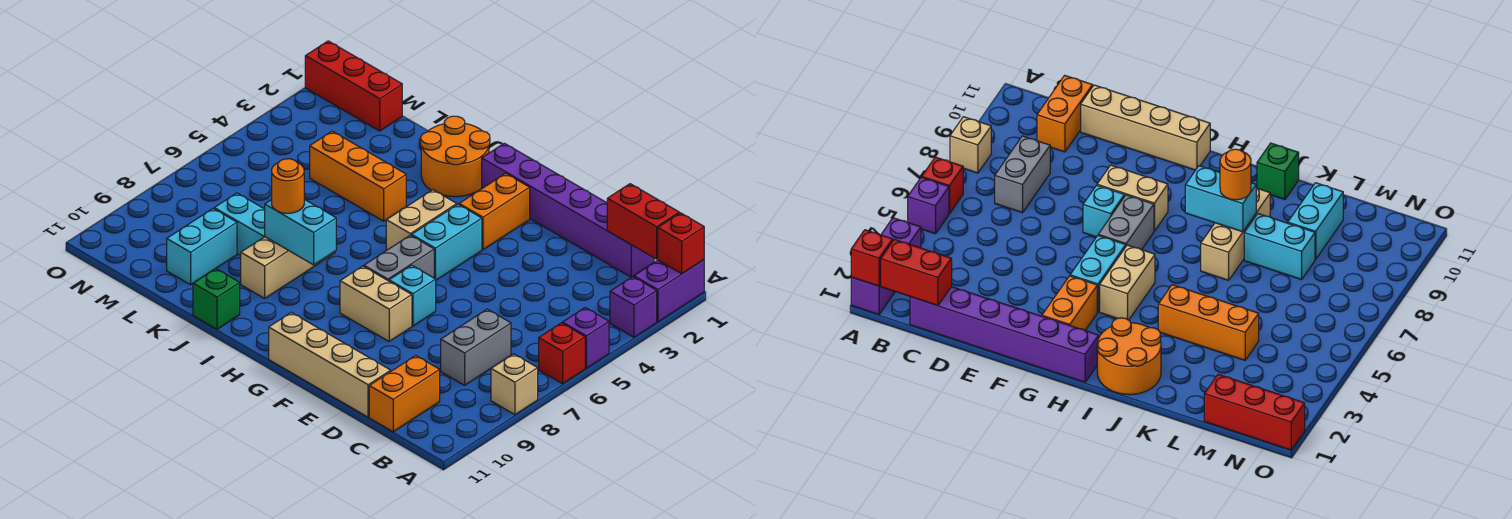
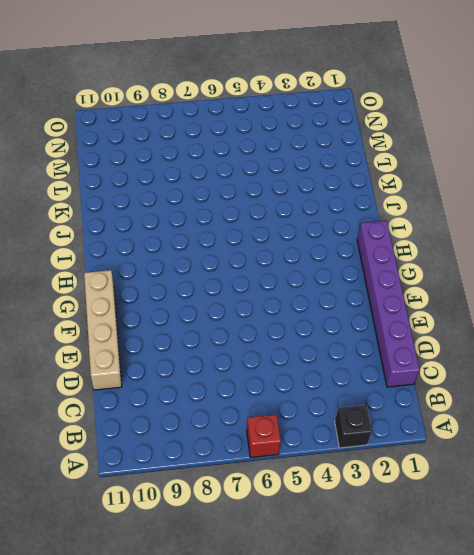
black brick A3 level 1 -> purple brick A3 level 1
none -> purple brick A1:A2 level 1
none -> purple brick A5 level 1
none -> tan brick A8 level 1

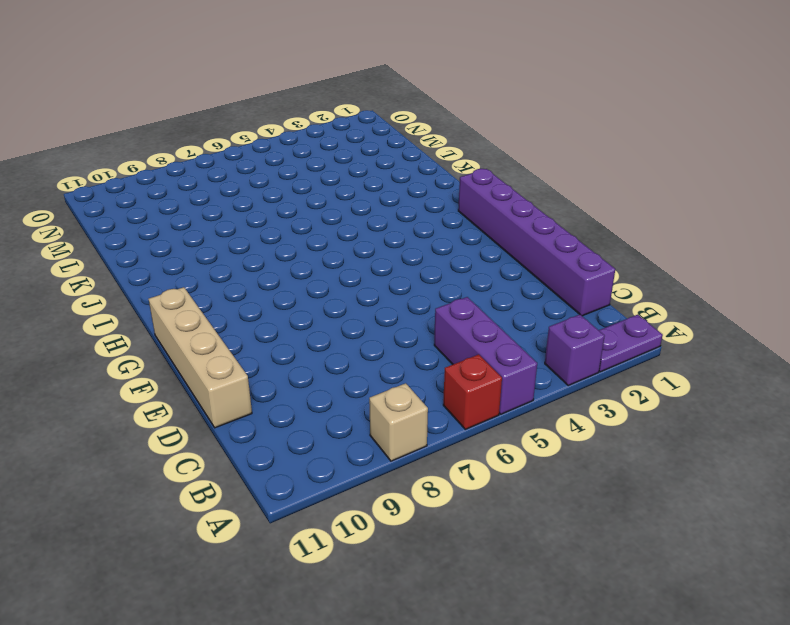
purple plate A1:A2 level 1 -> purple brick A1:A2 level 1
purple brick A5:C5 level 1 -> purple brick A5 level 1
none -> grey brick C7:C8 level 1
none -> orange brick C10:C11 level 1
none -> cyan brick F7 level 1

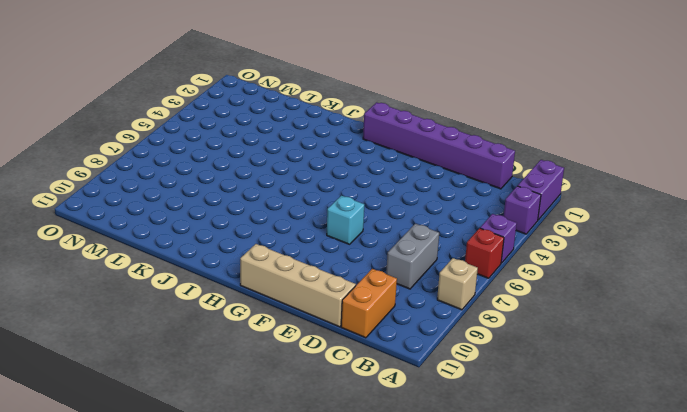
none -> tan brick F8:G8 level 1
none -> orange brick G2:G3 level 1
none -> cyan brick G4:G5 level 1

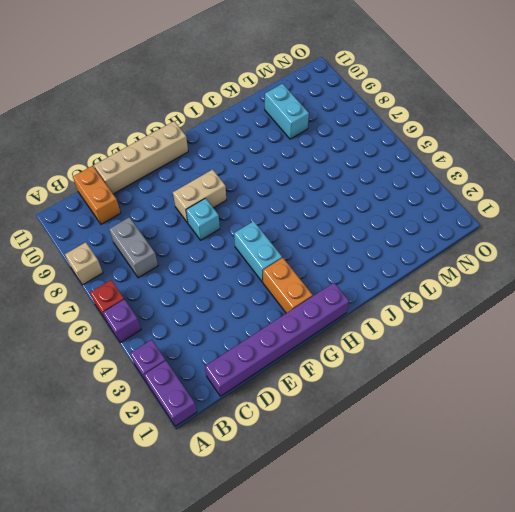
none -> grey brick G6:G7 level 1
none -> tan brick H4:H5 level 1
none -> orange round brick I1:J2 level 1

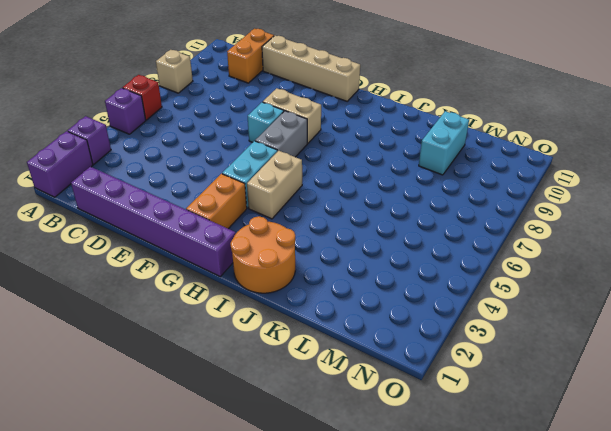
none -> grey brick C7:C8 level 1
none -> orange brick J4:L4 level 1
none -> tan brick J7:J9 level 1

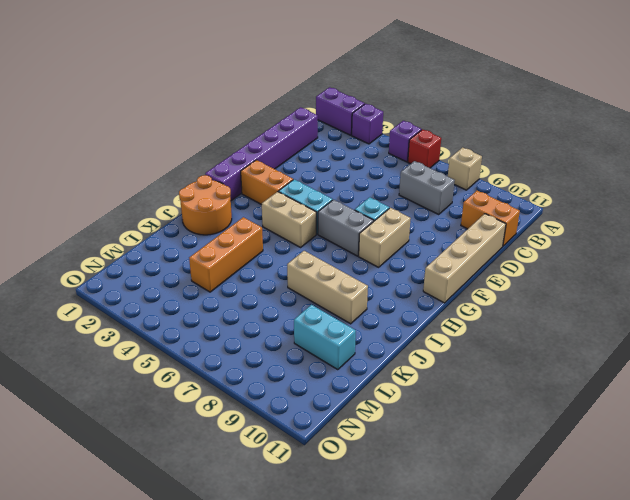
none -> green brick J11 level 1
none -> cyan brick K8:L8 level 1
none -> red brick M1:O1 level 1

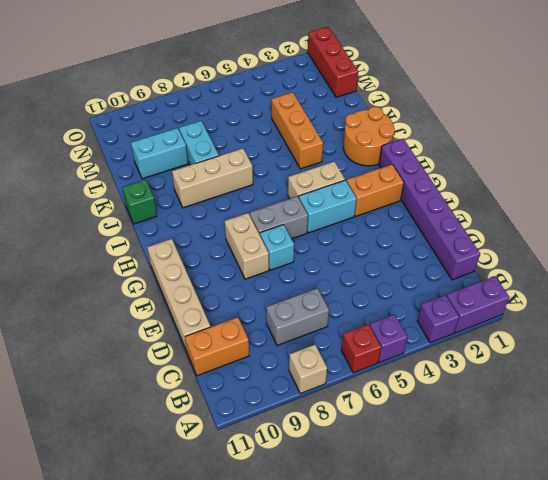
none -> red brick A1 level 2
none -> red brick B1:C1 level 2
none -> cyan brick I8:J8 level 2

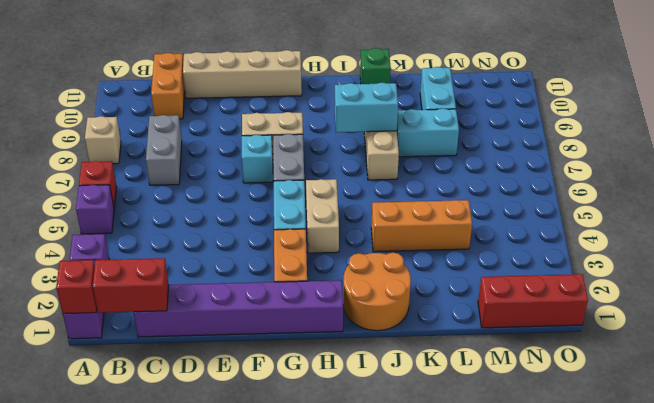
none -> orange round brick J8 level 3

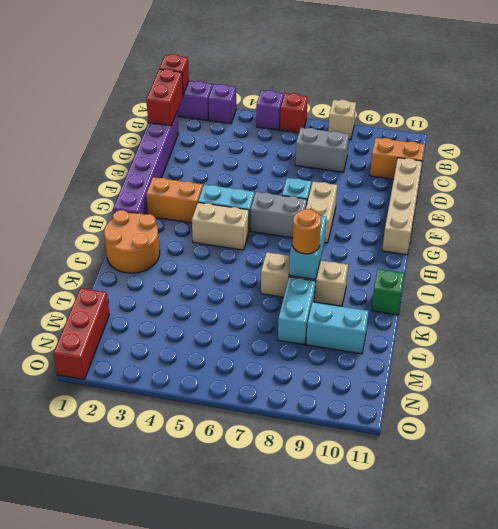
none -> orange brick J4:L4 level 1

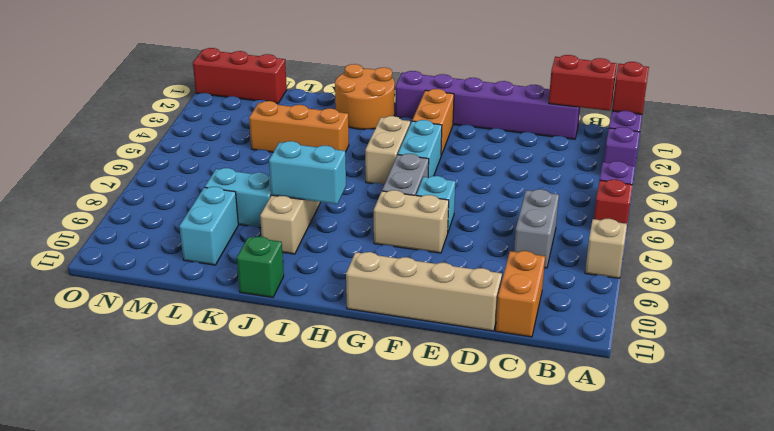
none -> orange round brick J8 level 3

